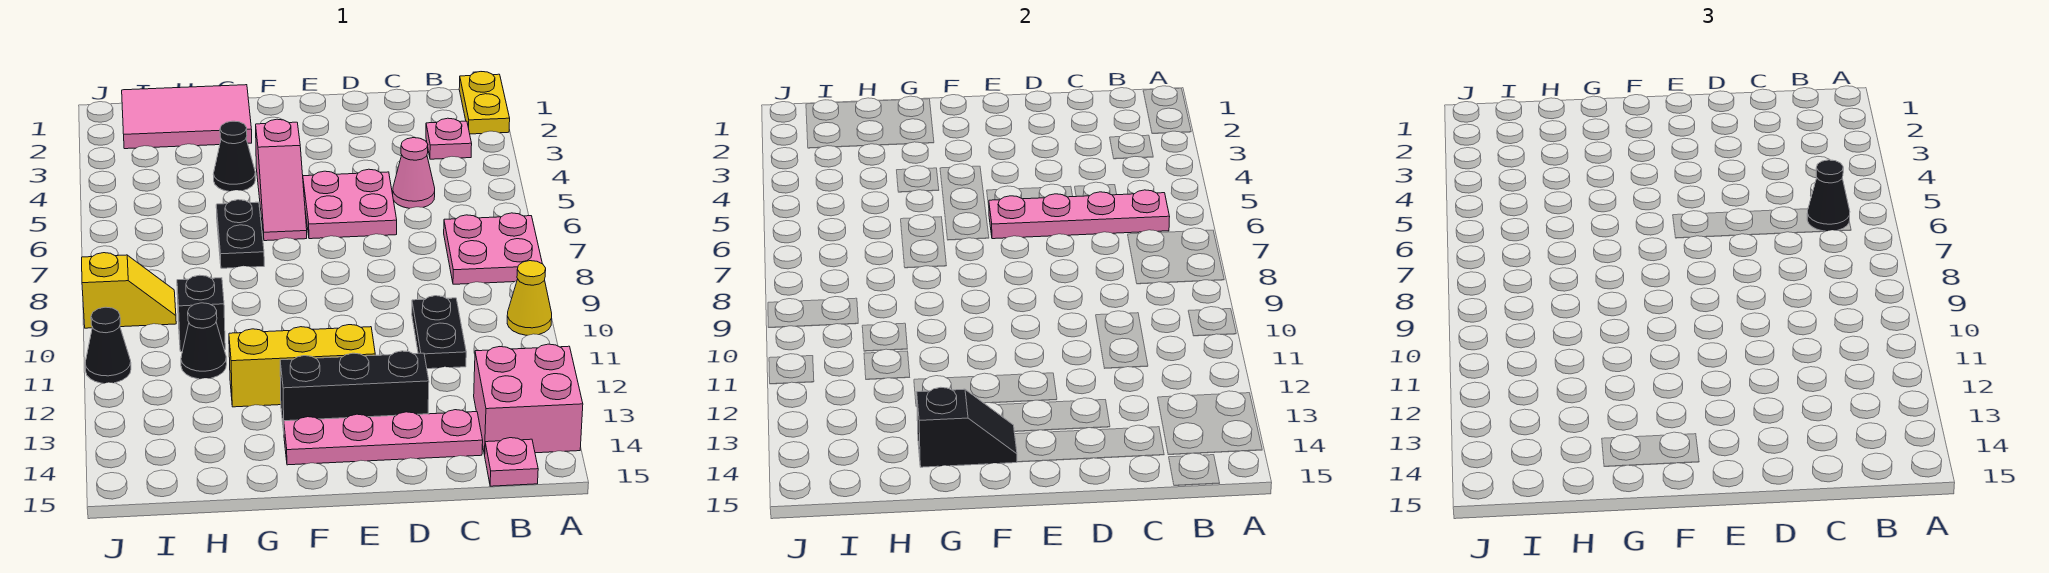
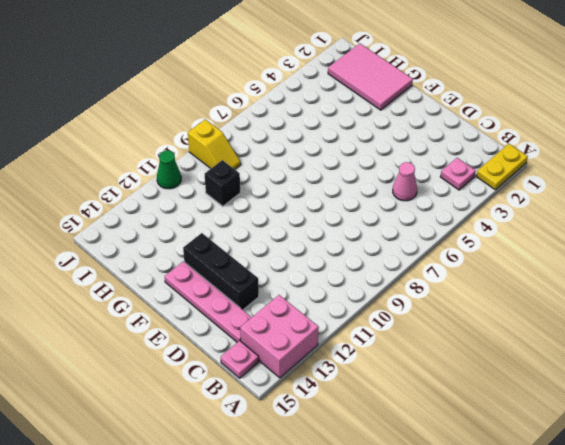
green cone J11 level 1 -> black cone J11 level 1
none -> pink plate A7:B8 level 1
none -> yellow cone A10 level 1
none -> black plate C10:C11 level 1

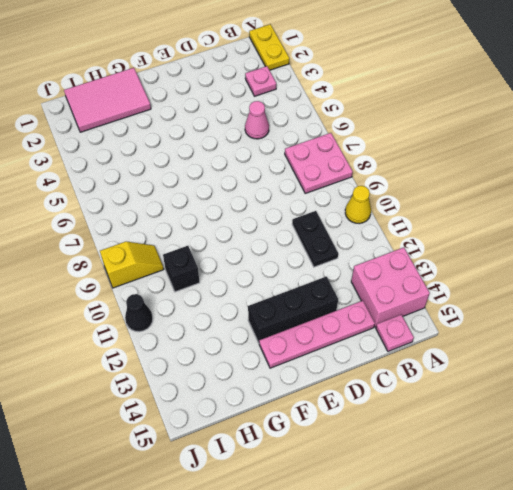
none -> pink plate D5:E6 level 1
none -> yellow brick E12:G12 level 1
none -> pink slope F4:F6 level 1 top 4

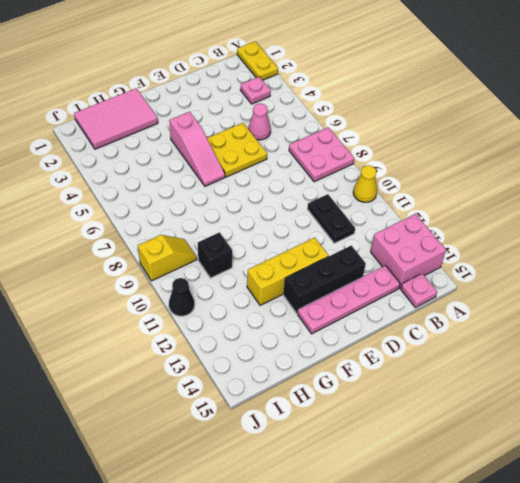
yellow plate D5:E6 level 1 -> pink plate D5:E6 level 1
none -> black cone G4 level 1
none -> black plate G6:G7 level 1
none -> black cone H11 level 1

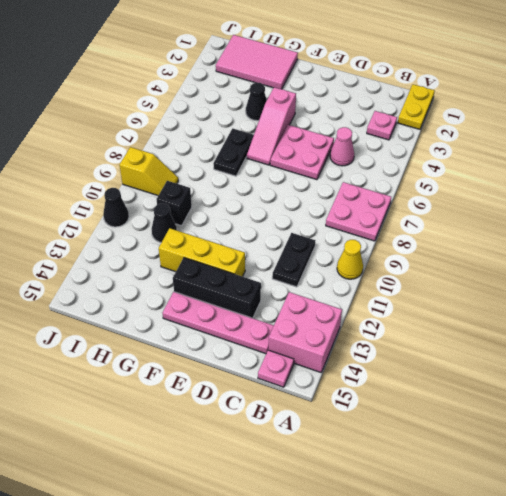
none -> pink plate B6:E6 level 2
none -> black slope F14:G14 level 2 top G
none -> black cone B6 level 3

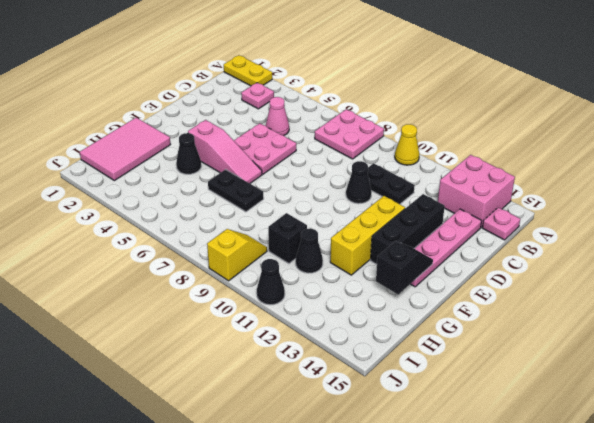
black cone D10 level 1 -> black cone B6 level 3
none -> pink plate B6:E6 level 2

